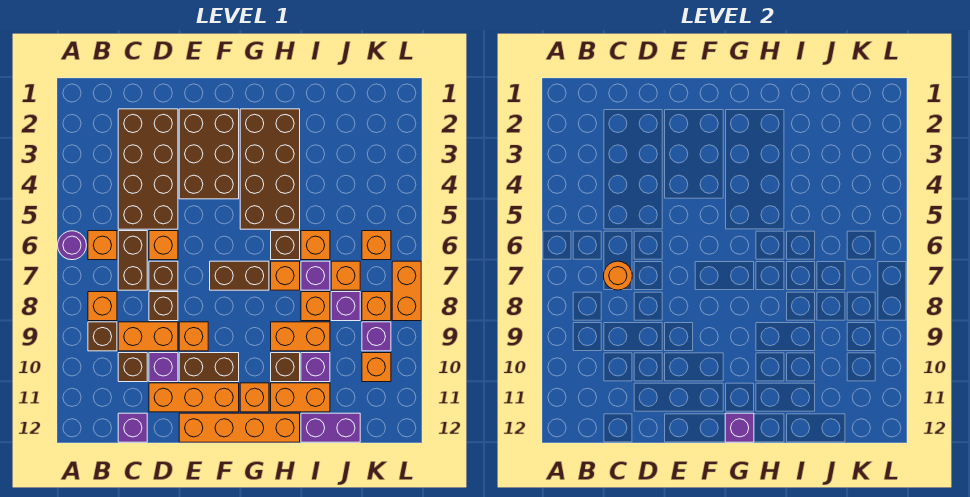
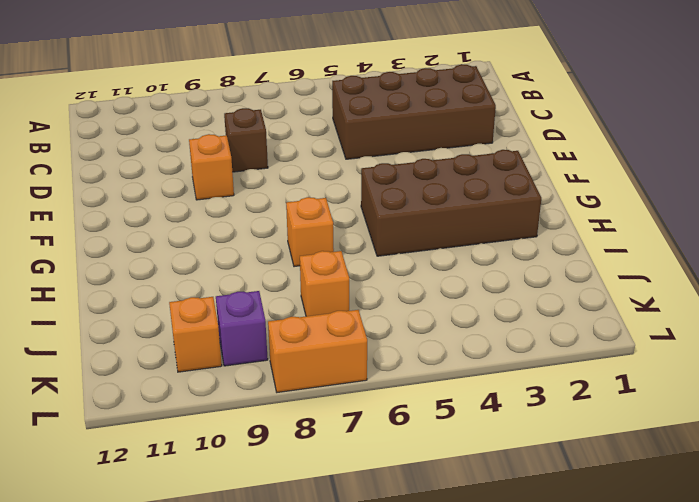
none -> purple round brick A6 level 1
none -> orange brick B6 level 1
none -> orange brick B8 level 1
none -> brown brick B9 level 1

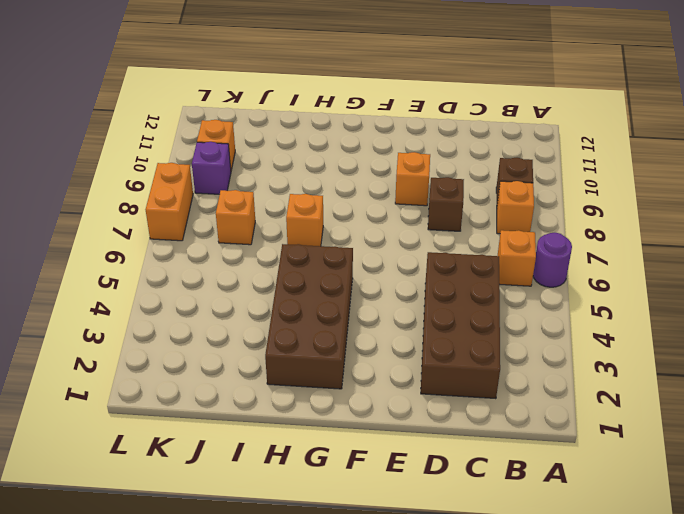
none -> brown brick C6:C7 level 1
none -> orange brick C9:D9 level 1
none -> brown brick C10 level 1
none -> purple brick C12 level 1

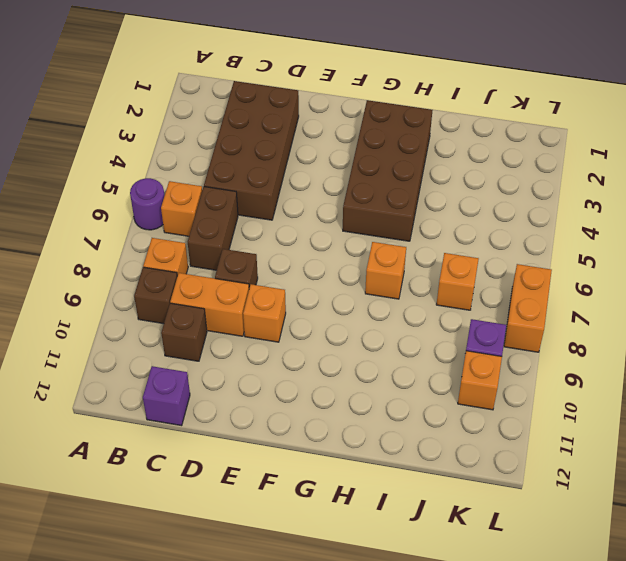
none -> orange brick D6 level 1
none -> brown brick D7 level 1
none -> purple brick D10 level 1
none -> orange brick D11:F11 level 1

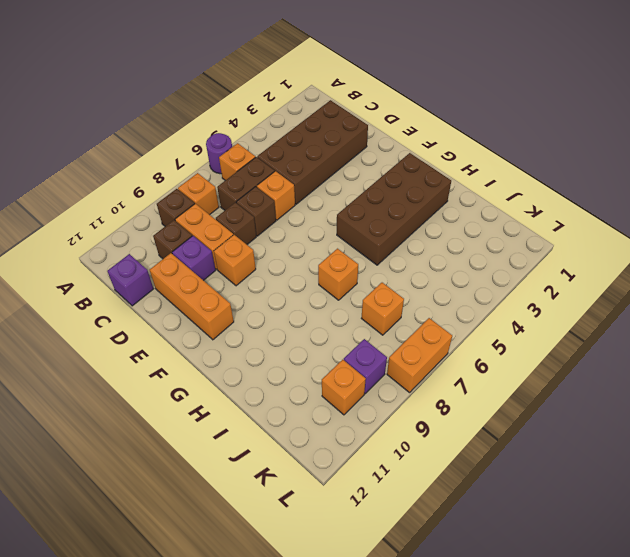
none -> brown brick E2:F4 level 1
none -> brown brick E10:F10 level 1
none -> orange brick E12:H12 level 1
none -> brown brick F7:G7 level 1

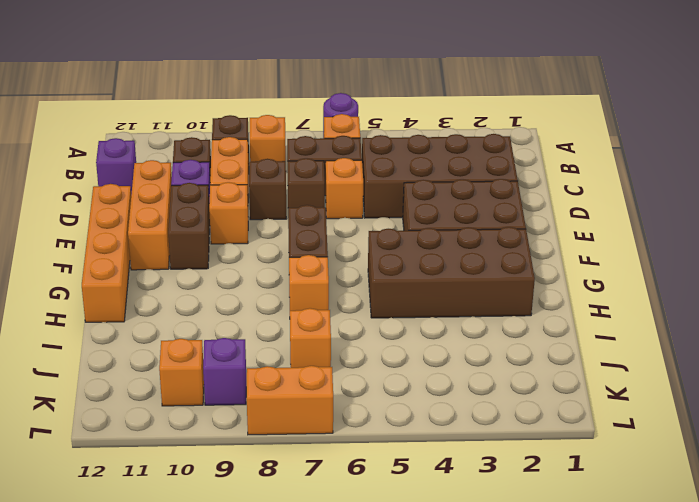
none -> orange brick G11 level 1
none -> brown brick H6 level 1
none -> orange brick H9:I9 level 1
none -> brown brick H10 level 1

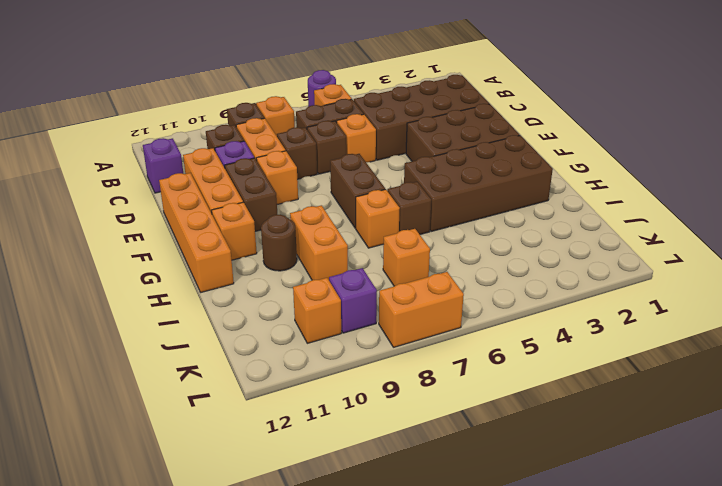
brown round brick H10 level 1 -> brown brick H10 level 1
none -> orange brick H11:I11 level 1
none -> orange brick I6 level 1
none -> purple brick I7 level 1
none -> orange brick I8 level 1

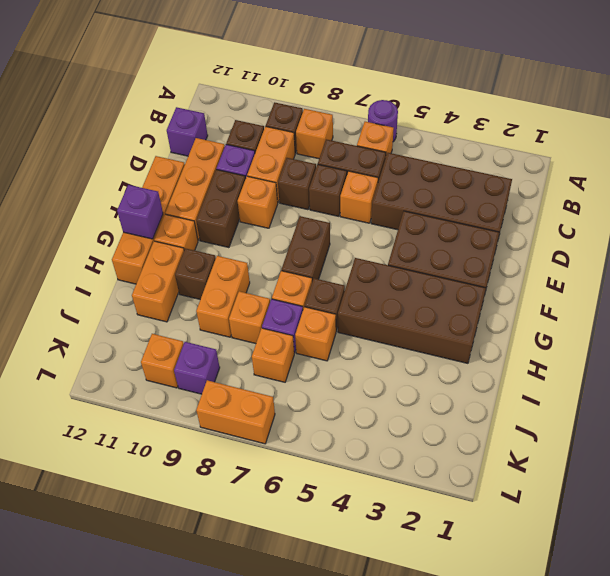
none -> purple brick I10 level 1
none -> purple brick I12:J12 level 1
none -> purple brick J8 level 1
none -> orange brick K6 level 1

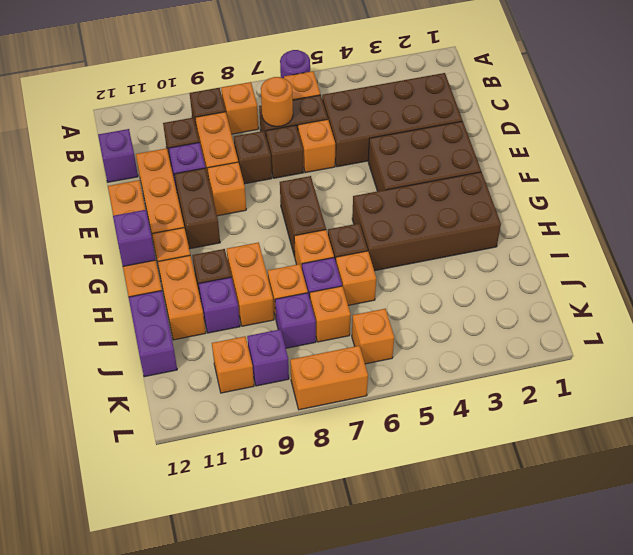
none -> orange brick K8 level 1

